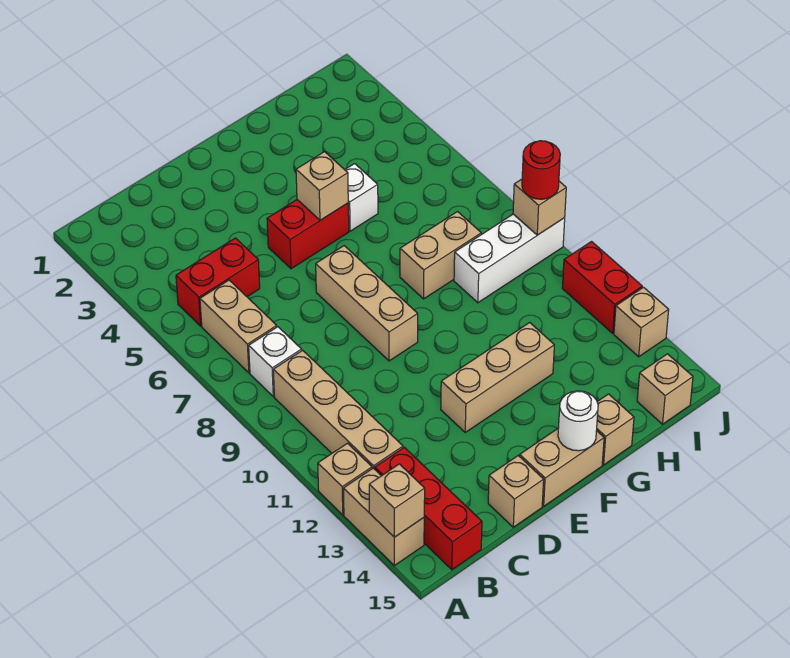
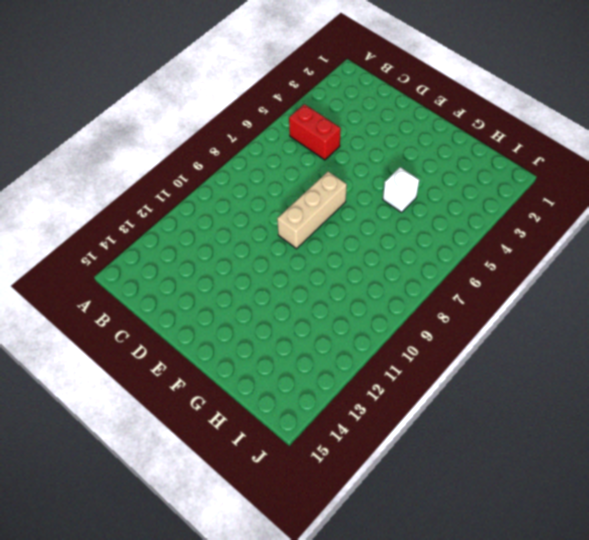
none -> tan brick A12 level 1
none -> tan brick A13:A14 level 1
none -> tan brick B6:B7 level 1

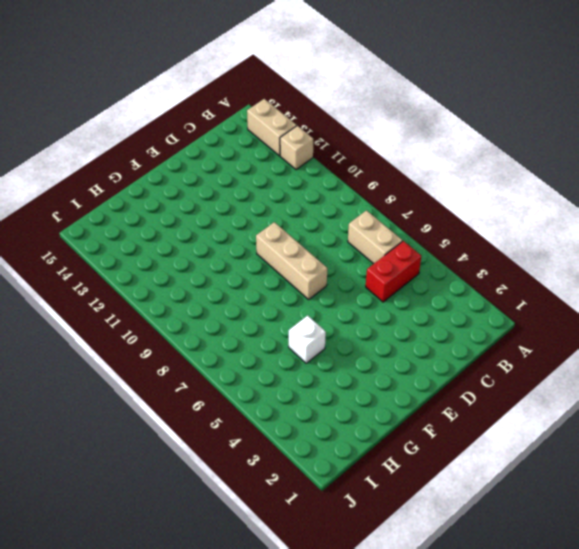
none -> white brick B8 level 1
none -> tan brick B9:B12 level 1
none -> red brick B13:B15 level 1

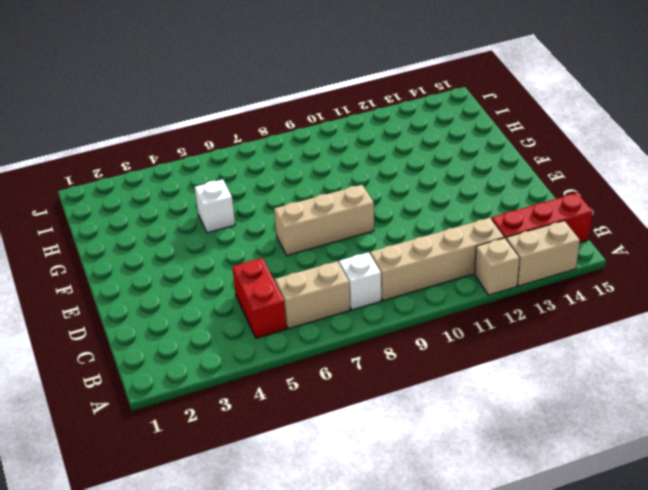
none -> tan brick D15 level 1
none -> red brick E5:F5 level 1
none -> tan brick E12:G12 level 1

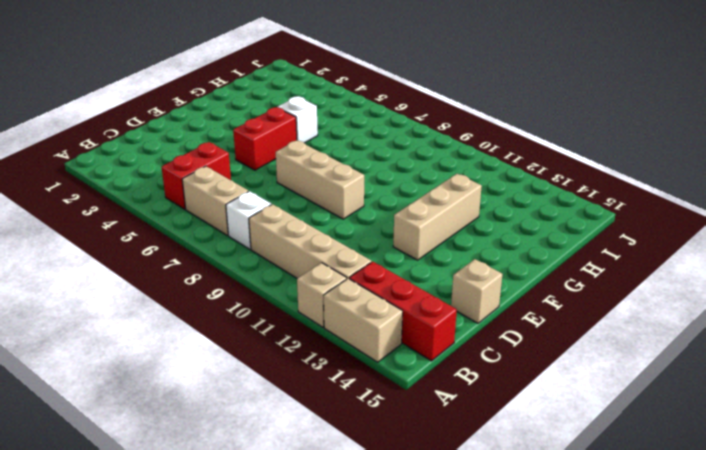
none -> tan brick E15:F15 level 1
none -> tan brick G8:H8 level 1
none -> tan brick G15 level 1

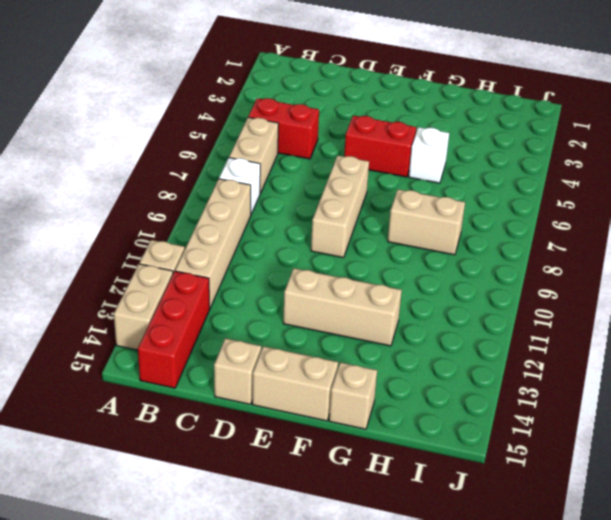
none -> white brick H9:J9 level 1
none -> tan brick I15 level 1
none -> red brick J11:J12 level 1

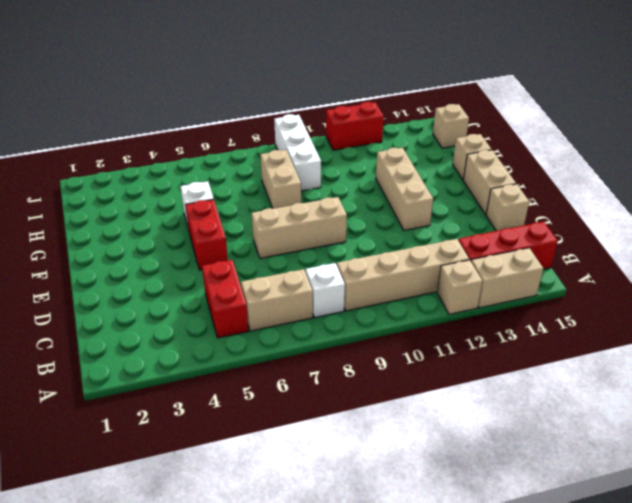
none -> tan brick J13 level 1
none -> tan brick A14 level 2
none -> tan brick F5 level 2

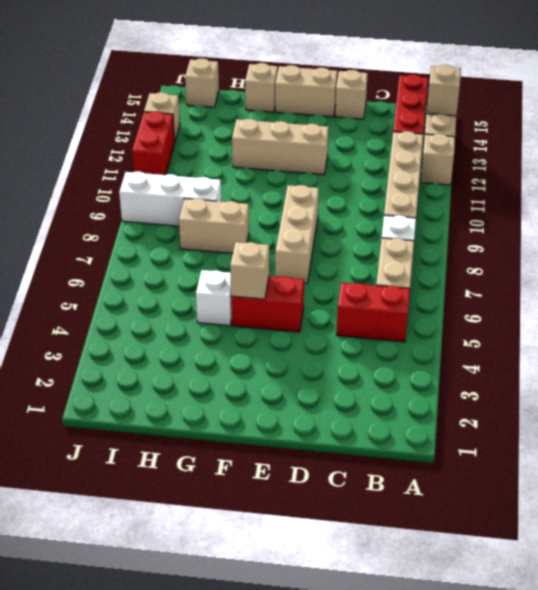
none -> white round brick F15 level 2
none -> tan brick J9 level 2
none -> red round brick J9 level 3

